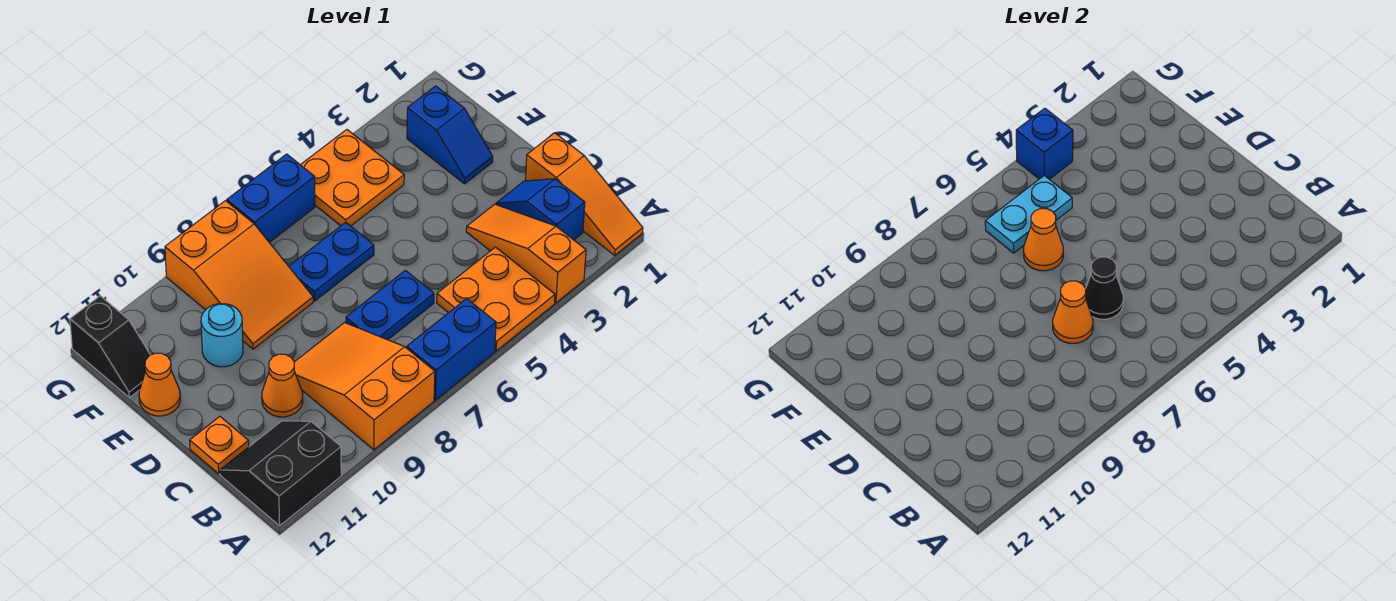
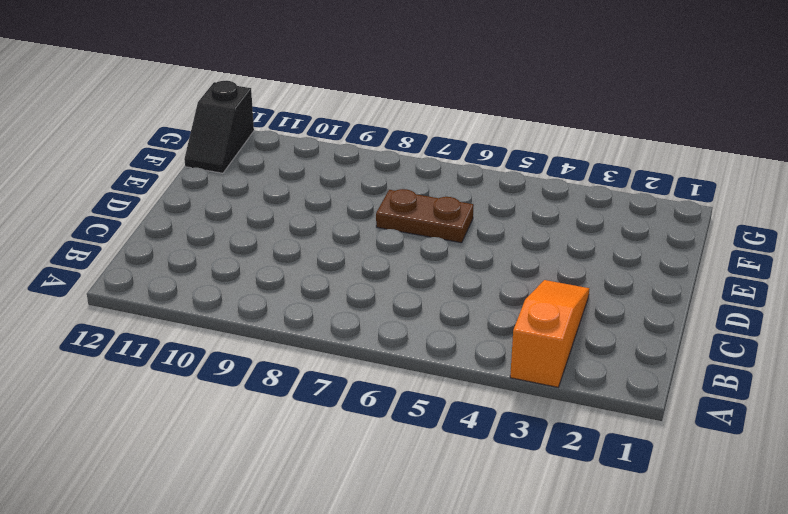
brown plate E6:E7 level 1 -> blue plate E6:E7 level 1
none -> orange slope A1:C1 level 1 top C
none -> orange plate A4:B5 level 1
none -> blue brick A6:A7 level 1

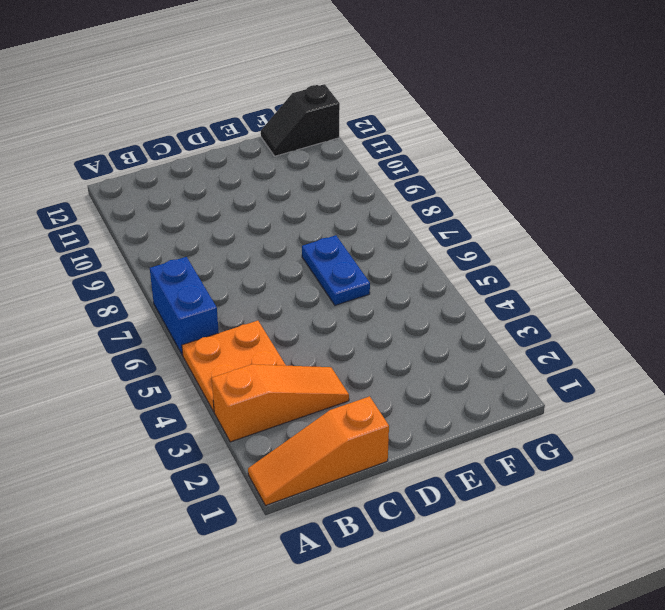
none -> orange slope A8:C9 level 1 top A
none -> black slope A11:B12 level 1 top A
none -> blue slope B2:C2 level 1 top B

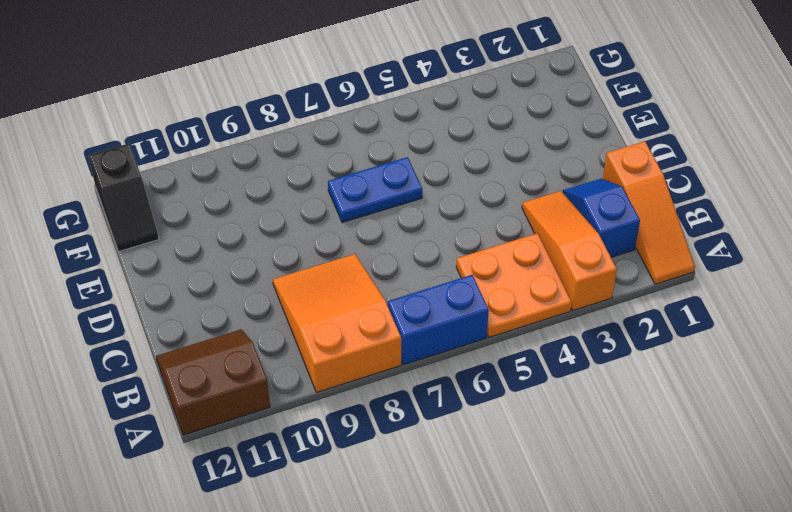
brown slope A11:B12 level 1 top A -> black slope A11:B12 level 1 top A
none -> blue plate C6:C7 level 1
none -> orange cone C10 level 1
none -> orange plate C12 level 1

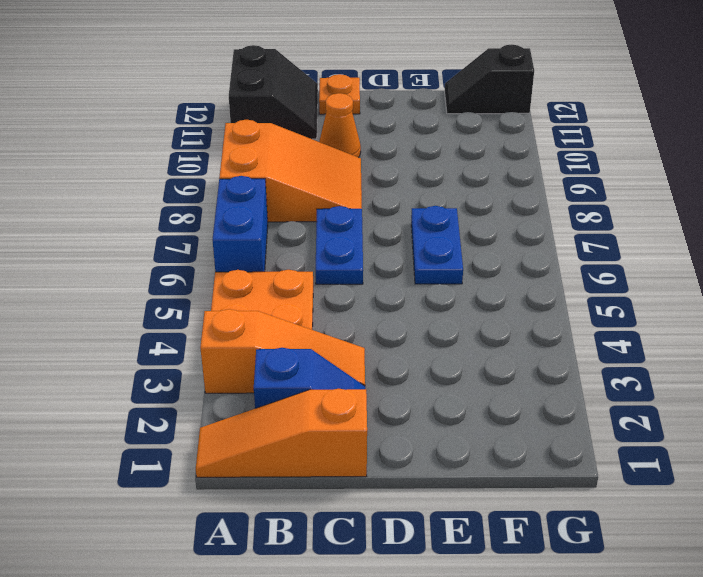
none -> blue slope E2:F2 level 1 top F
none -> orange slope E8:G9 level 1 top G
none -> cyan round brick E10 level 1

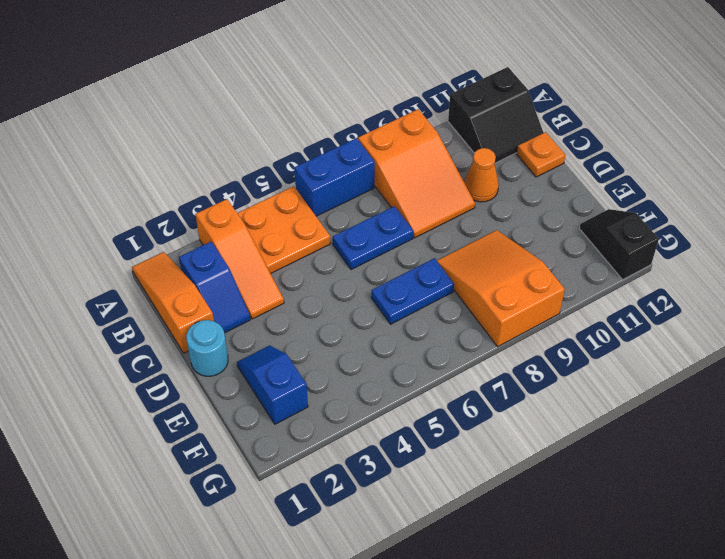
cyan round brick D1 level 1 -> cyan round brick E10 level 1
none -> orange cone E12 level 1
none -> orange plate F4:G5 level 1
none -> blue brick G6:G7 level 1

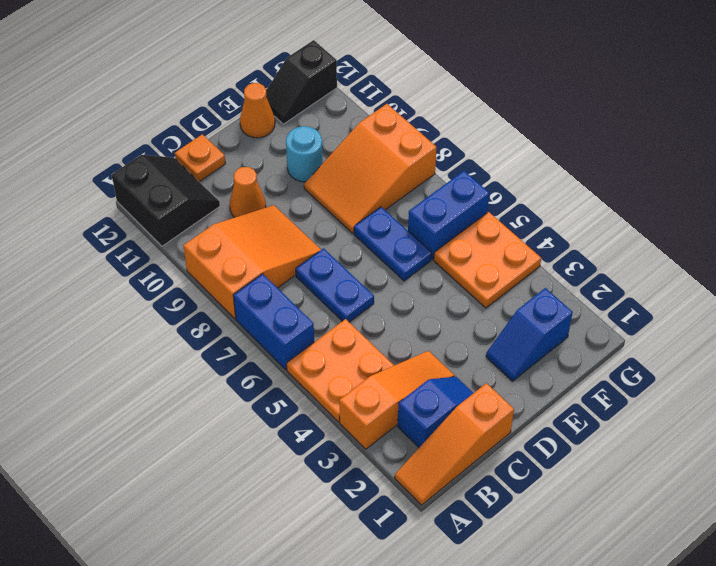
blue brick F6:G6 level 1 -> blue brick G6:G7 level 1
none -> black cone C6 level 2
none -> orange cone C7 level 2
none -> orange cone E6 level 2

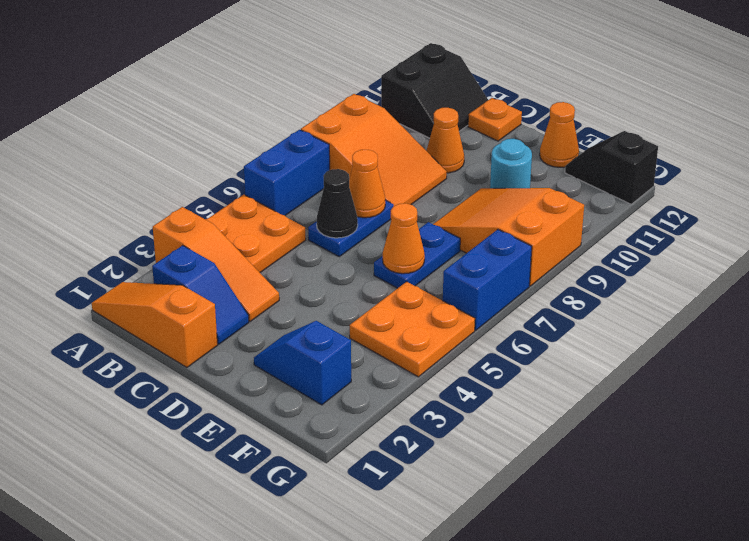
none -> cyan plate F5:F6 level 2
none -> blue brick G4 level 2

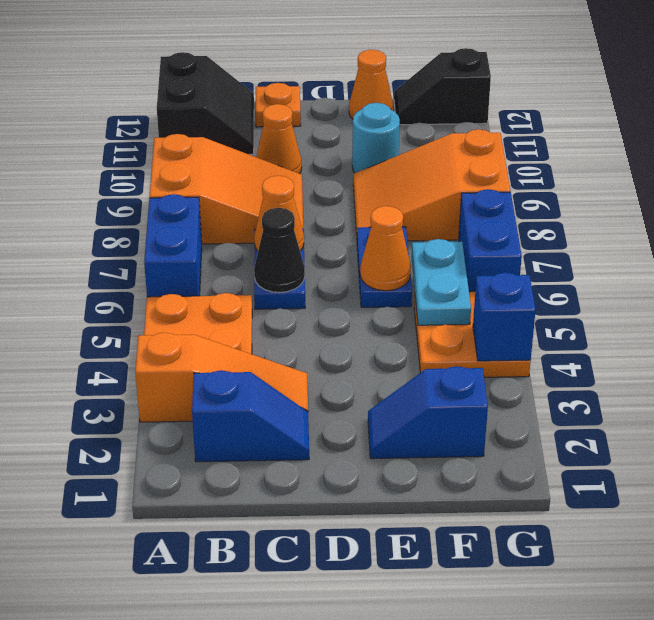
none -> orange slope A1:C1 level 1 top C

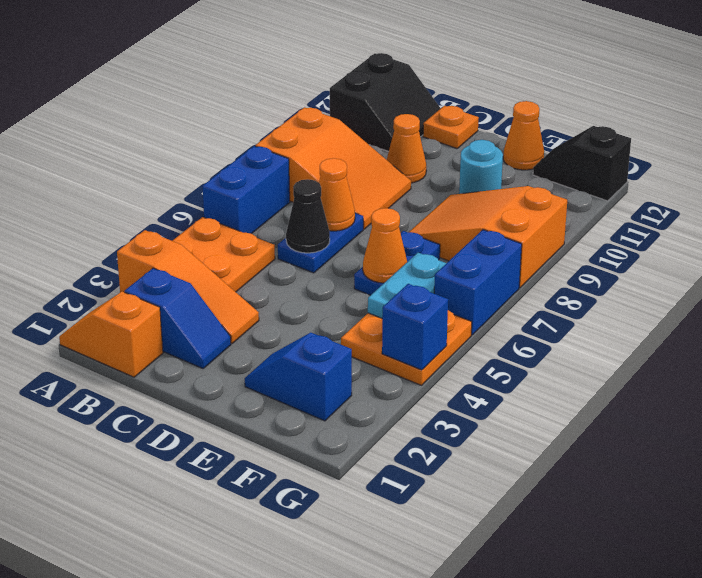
orange slope A1:B1 level 1 top B -> orange slope A1:C1 level 1 top C

